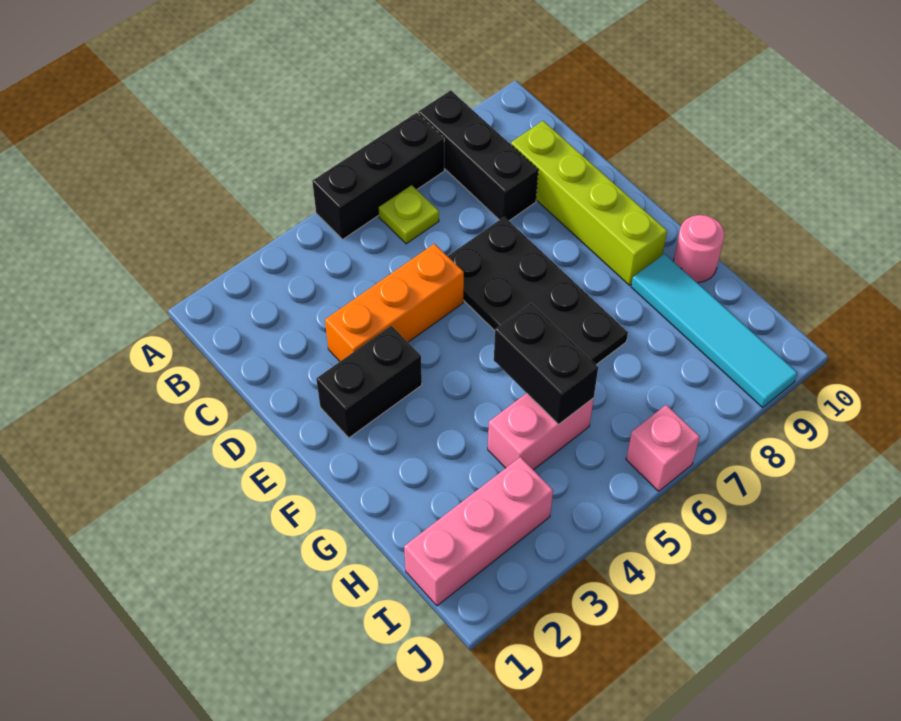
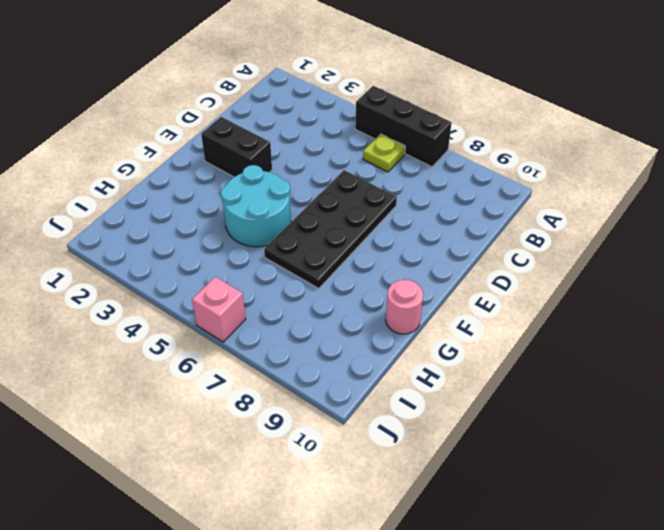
cyan round brick F4:G5 level 1 -> none
none -> black brick A8:C8 level 1
none -> lime brick C9:F9 level 1
none -> orange brick D3:D5 level 1

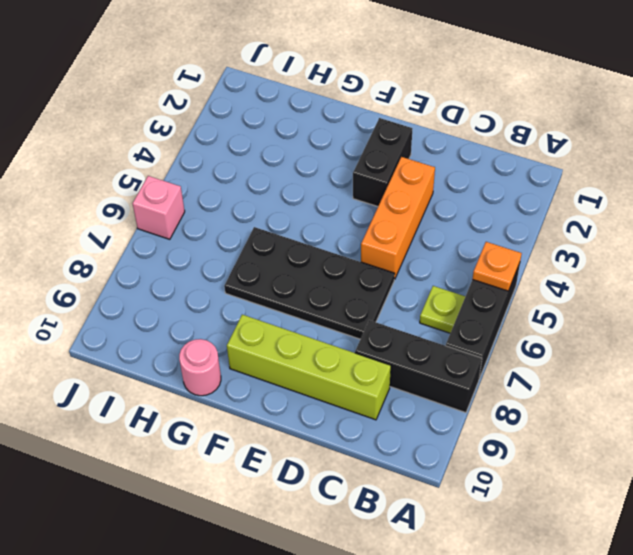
orange plate A5 level 2 -> none
none -> cyan tile G9:J9 level 1
none -> pink brick H4:H5 level 1
none -> pink brick I1:I3 level 1

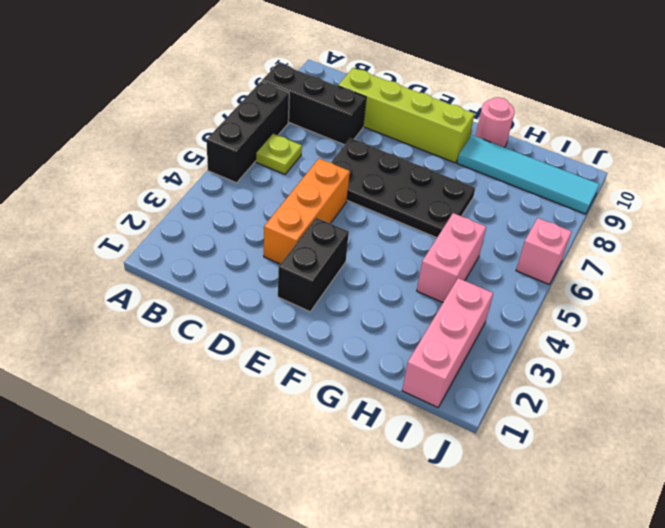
none -> black brick G5:H5 level 2

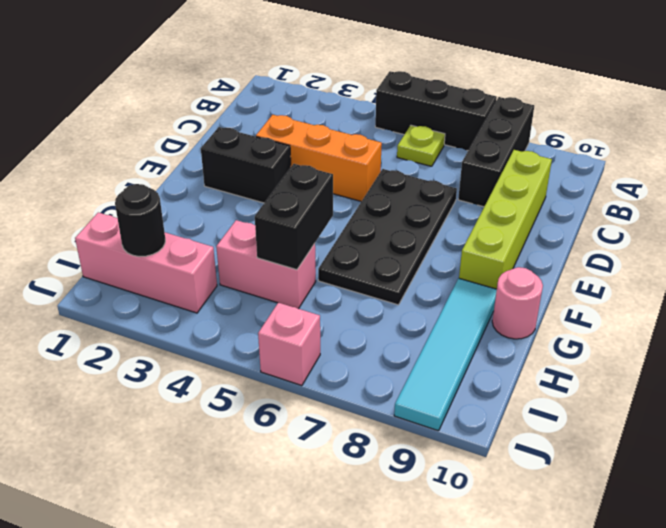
black round brick I2 level 2 -> none

